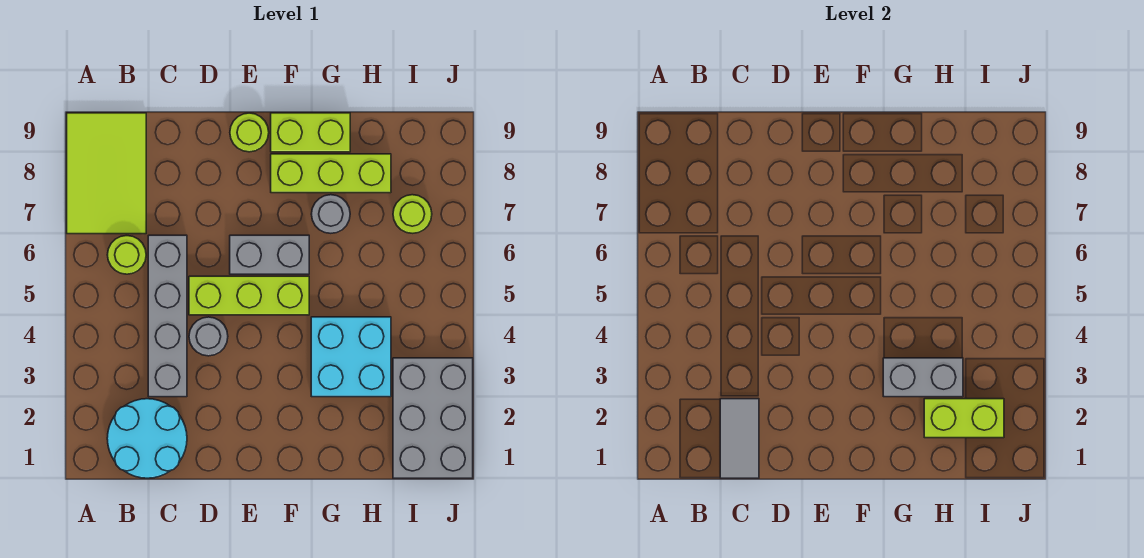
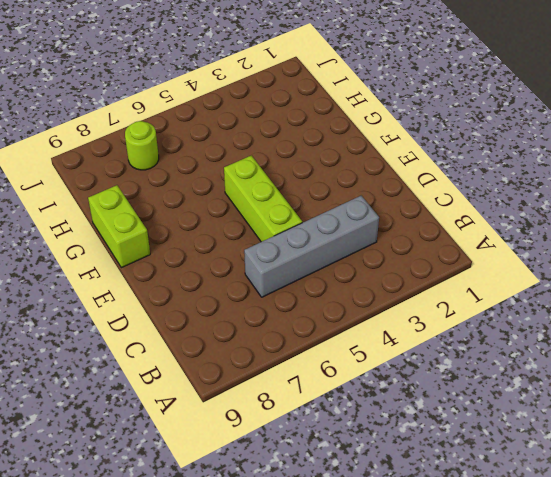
none -> lime tile A7:B9 level 1
none -> cyan round brick B1:C2 level 1
none -> lime round brick B6 level 1

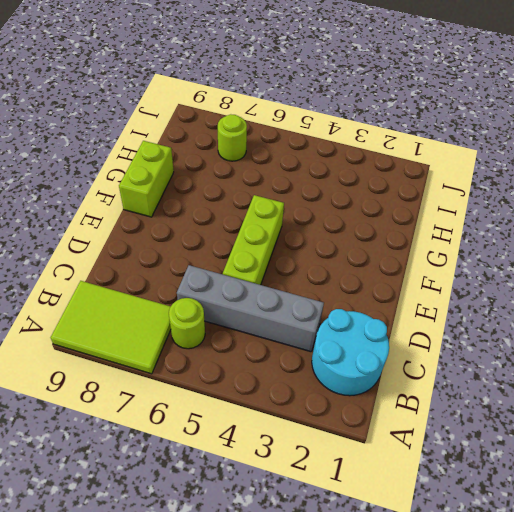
none -> grey round brick D4 level 1
none -> grey brick E6:F6 level 1
none -> lime round brick E9 level 1

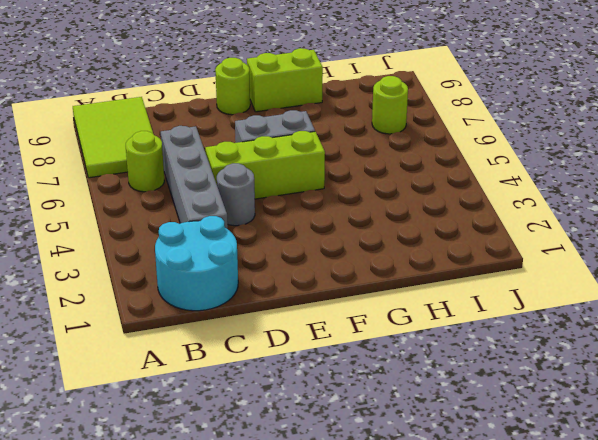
none -> lime brick F8:H8 level 1
none -> cyan brick G3:H4 level 1
none -> grey round brick G7 level 1

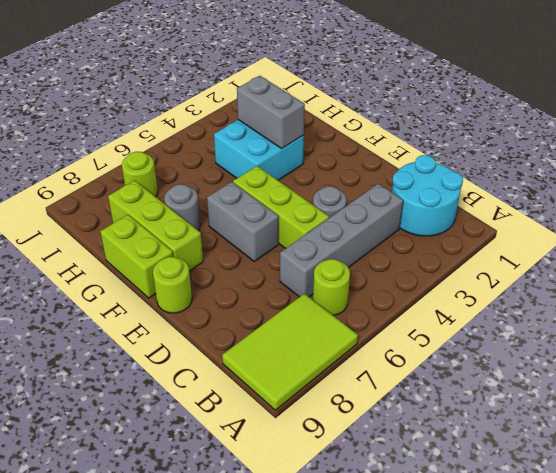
none -> grey brick I1:J3 level 1
none -> grey tile C1:C2 level 2
none -> lime brick H2:I2 level 2

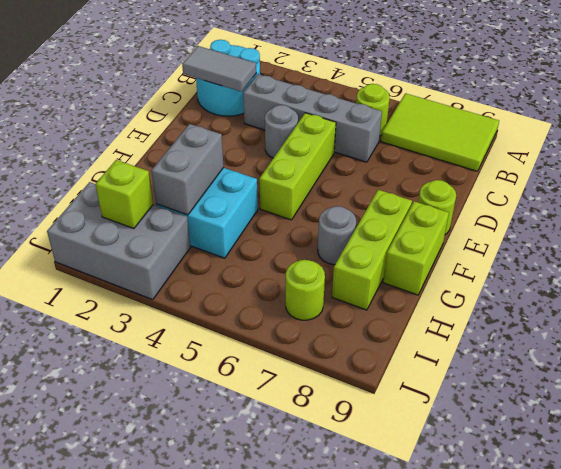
lime brick I2 level 2 -> lime brick H2:I2 level 2
none -> grey brick E6:F6 level 1

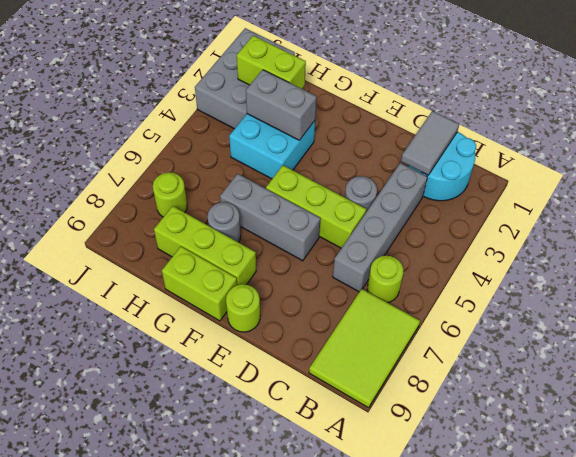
grey brick E6:G6 level 1 -> grey brick E6:F6 level 1

